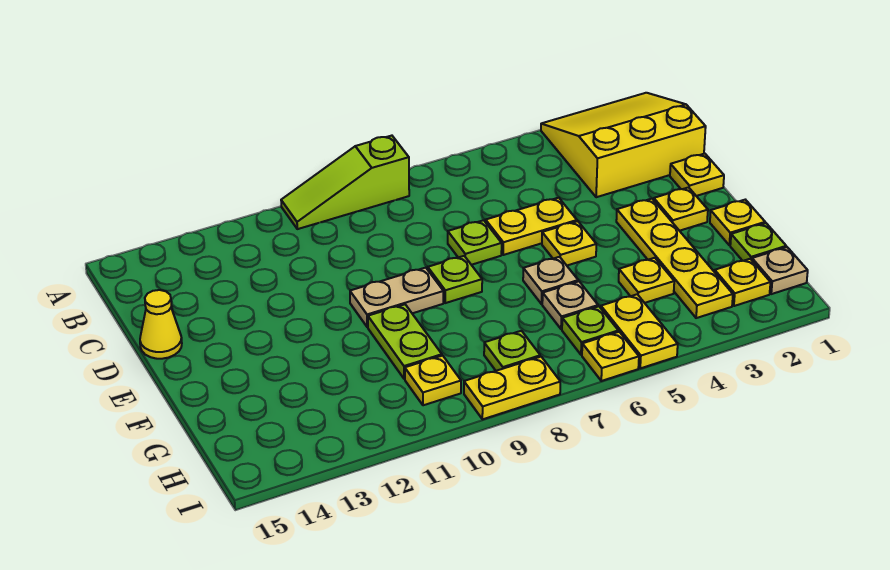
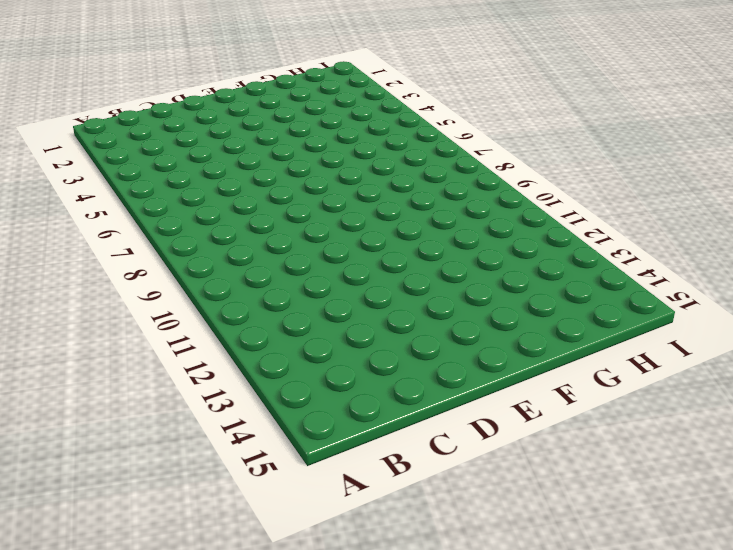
none -> yellow slope A1:C3 level 1 top C
none -> lime slope A8:A10 level 1 top 8
none -> yellow plate D1 level 1

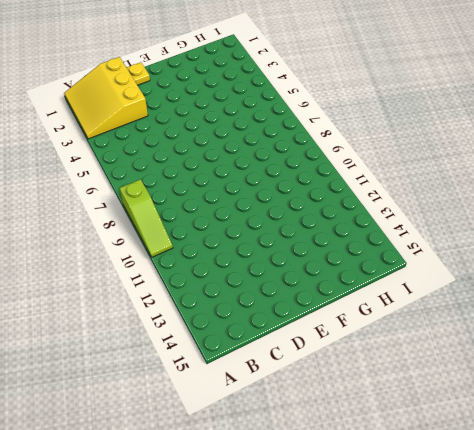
none -> yellow plate D5:D6 level 1
none -> lime plate D7 level 1
none -> yellow cone D15 level 1

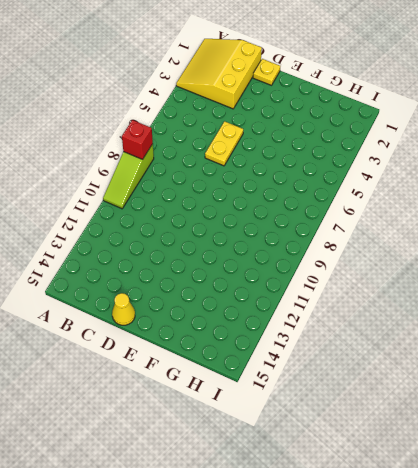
red brick A8 level 2 -> none
none -> lime plate D7 level 1
none -> yellow plate E2 level 1
none -> yellow plate E3:H3 level 1

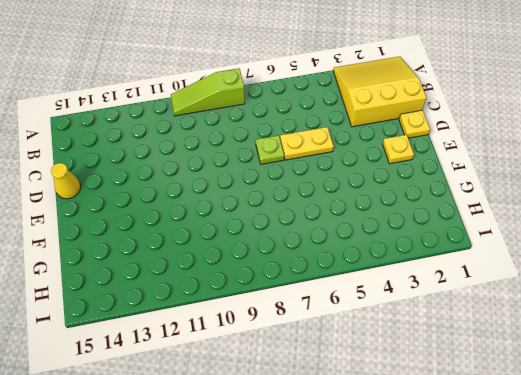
none -> yellow plate E3:H3 level 1
none -> yellow plate E5 level 1
none -> lime plate E8 level 1

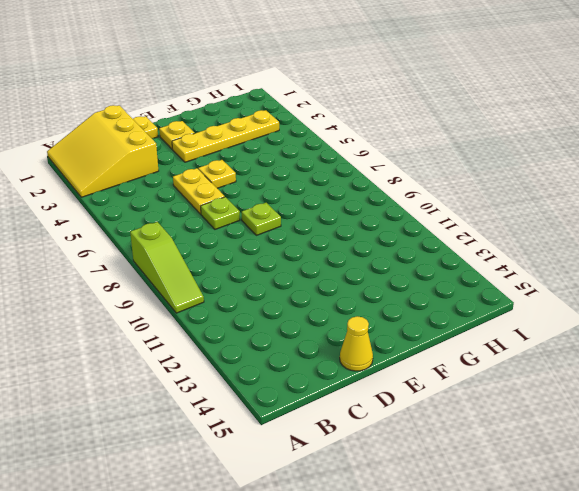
none -> tan plate E9:E10 level 1
none -> yellow plate F1 level 1
none -> tan plate F6 level 1

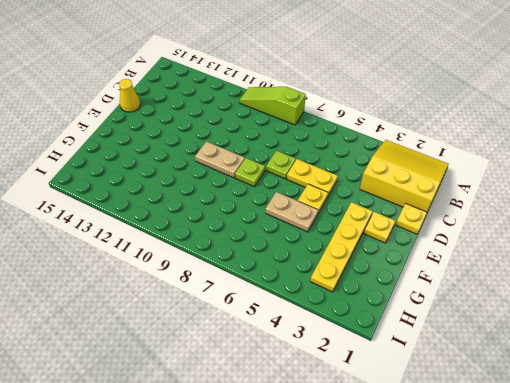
tan plate F5:F6 level 1 -> tan plate F6 level 1
none -> yellow plate F1 level 1
none -> lime plate F10:G10 level 1
none -> lime plate G1 level 1

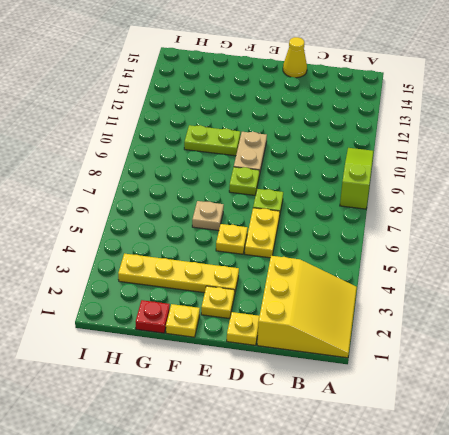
red plate G1 level 1 -> lime plate G1 level 1
none -> yellow plate G4 level 1
none -> tan plate G6 level 1
none -> tan plate H1 level 1

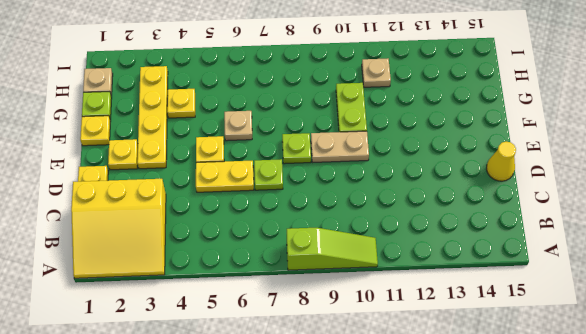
tan plate H11 level 1 -> tan plate G6 level 1
none -> yellow plate H2 level 1
none -> yellow plate H5:I5 level 1
none -> lime plate H6 level 1

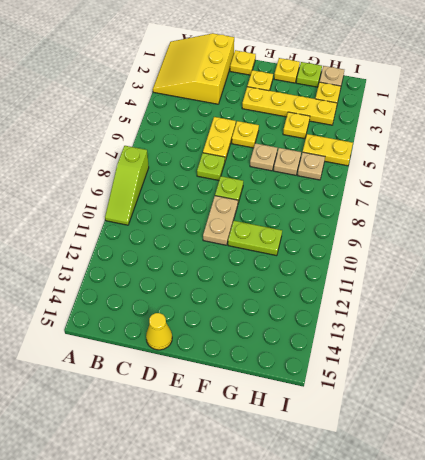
tan plate H6 level 1 -> lime plate H6 level 1
none -> lime plate H8 level 1
none -> yellow plate H10 level 1
none -> yellow plate I6 level 1

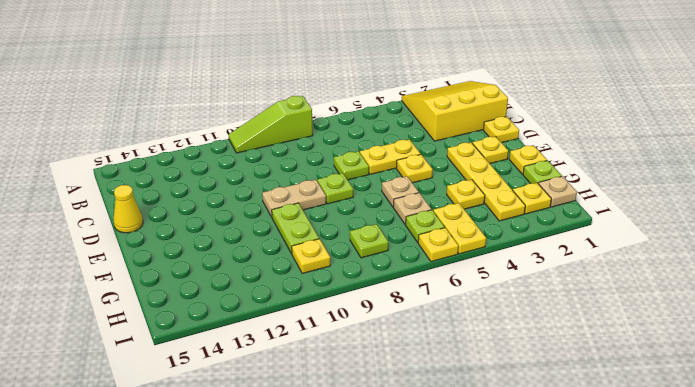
none -> yellow plate I8:I9 level 1

